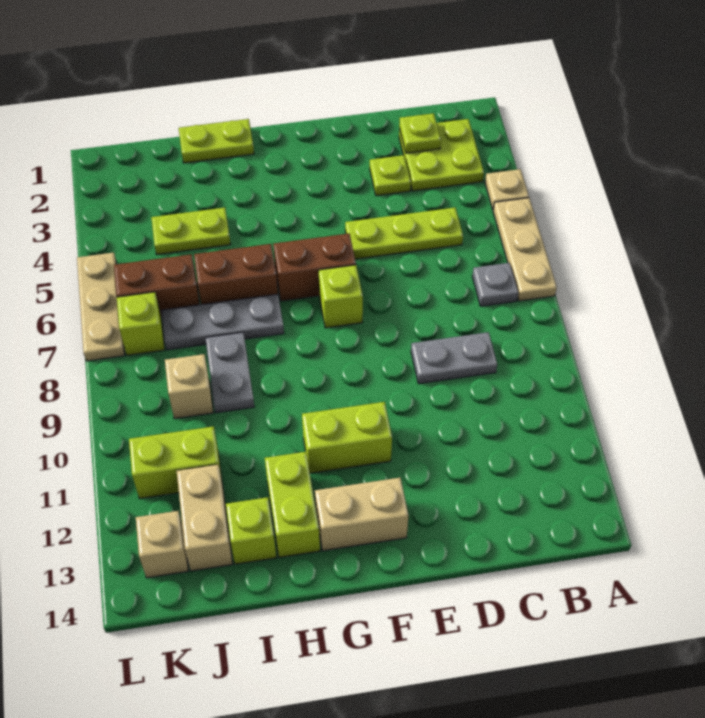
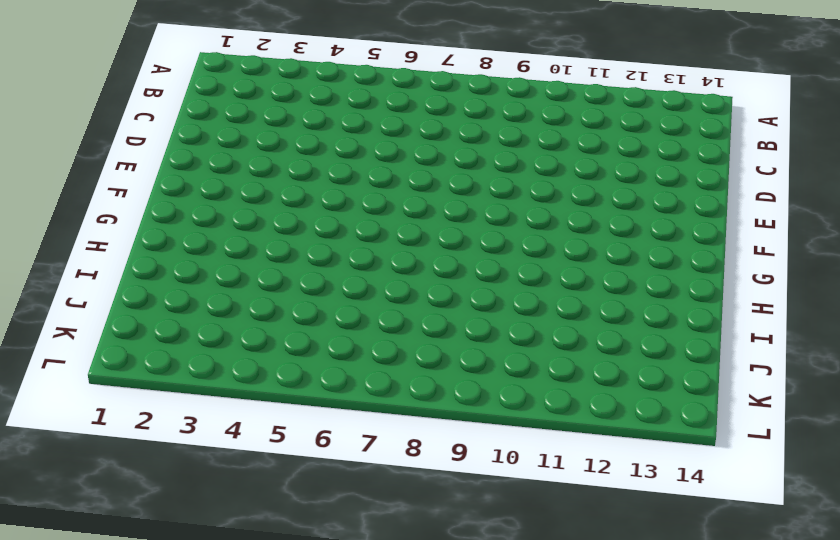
none -> tan plate A4 level 1
none -> tan plate A5:A7 level 1
none -> lime plate B2:C3 level 1

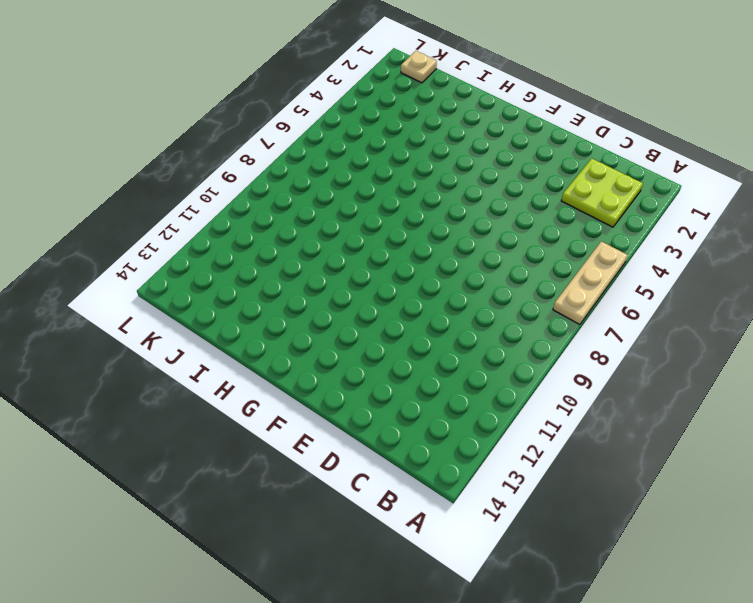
tan plate K1 level 1 -> tan plate A4 level 1
none -> grey plate B7 level 1
none -> lime plate C5:E5 level 1
none -> grey plate C9:D9 level 1

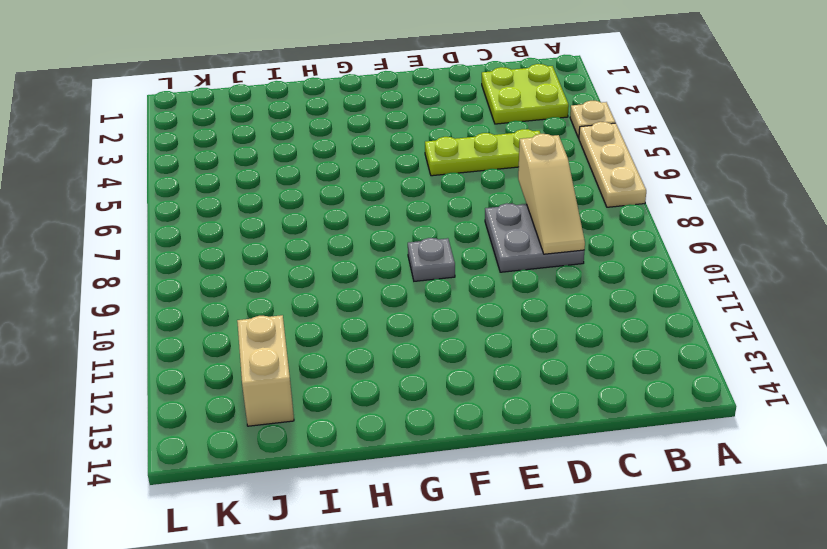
tan slope C7:C9 level 2 top 7 -> none
grey plate C8:D9 level 1 -> grey plate C9:D9 level 1
grey plate F9 level 1 -> grey plate B7 level 1
none -> lime plate D3 level 1
none -> brown brick F6:G6 level 1
none -> lime brick F7 level 1

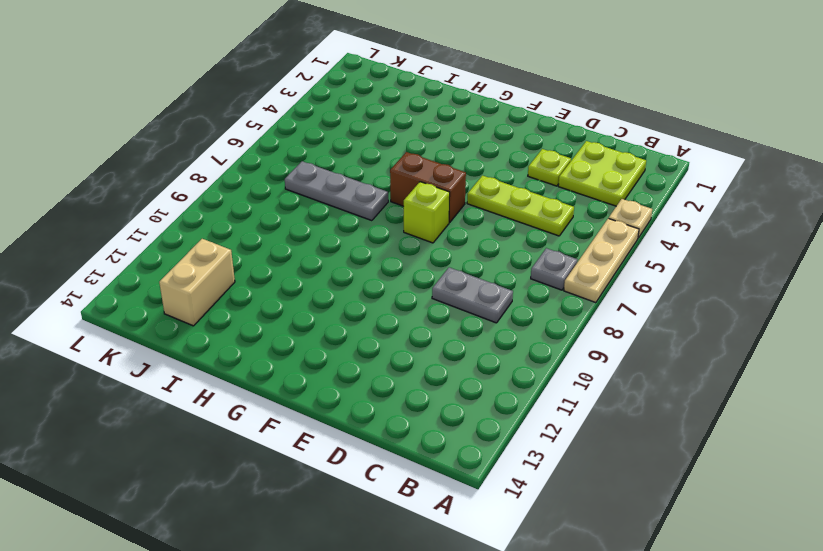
none -> lime brick F11:G11 level 1
none -> tan brick F13:G13 level 1
none -> lime plate H1:I1 level 1

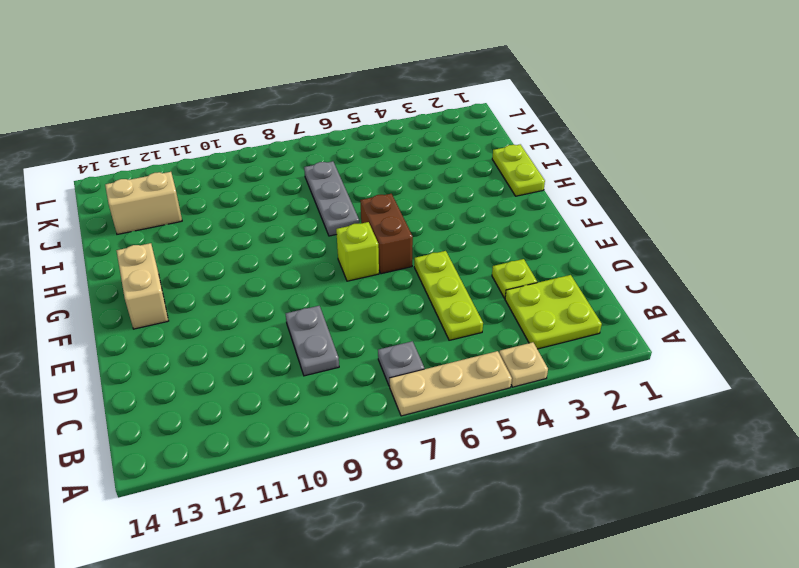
none -> lime brick F11:G11 level 1
none -> brown brick H6:I6 level 1
none -> lime brick H12:H13 level 1

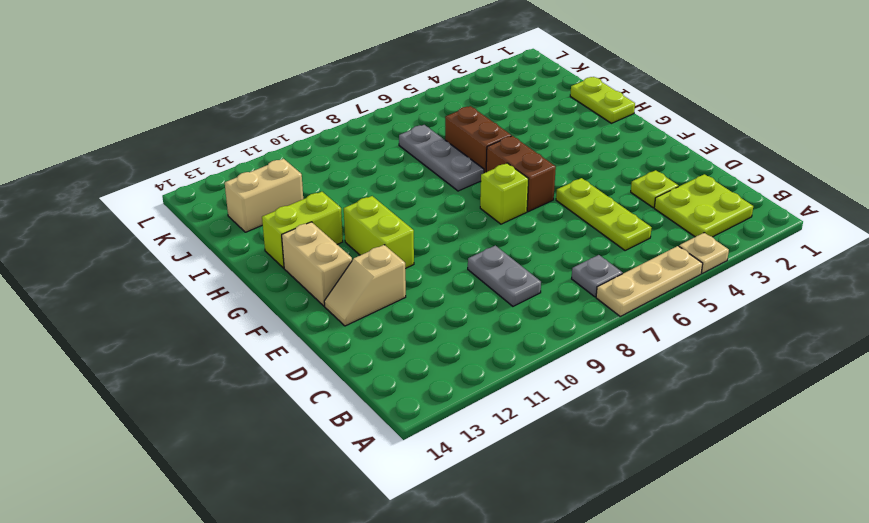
tan slope E12:E13 level 1 top 12 -> none
none -> lime plate I4:J4 level 1
none -> grey plate I8:I9 level 1
none -> lime brick I13 level 1

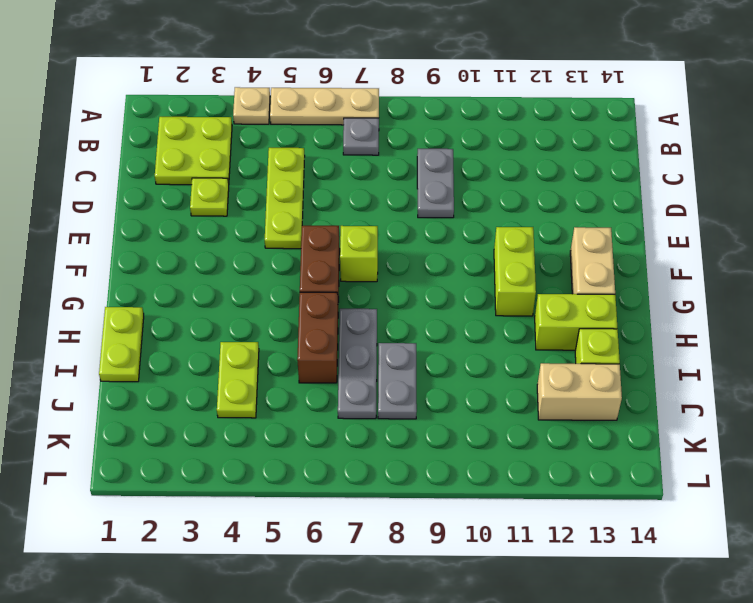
grey plate I8:J8 level 1 -> grey plate I8:I9 level 1
none -> brown brick J6:K6 level 1
none -> tan brick J9 level 1
none -> lime brick J11:K11 level 1

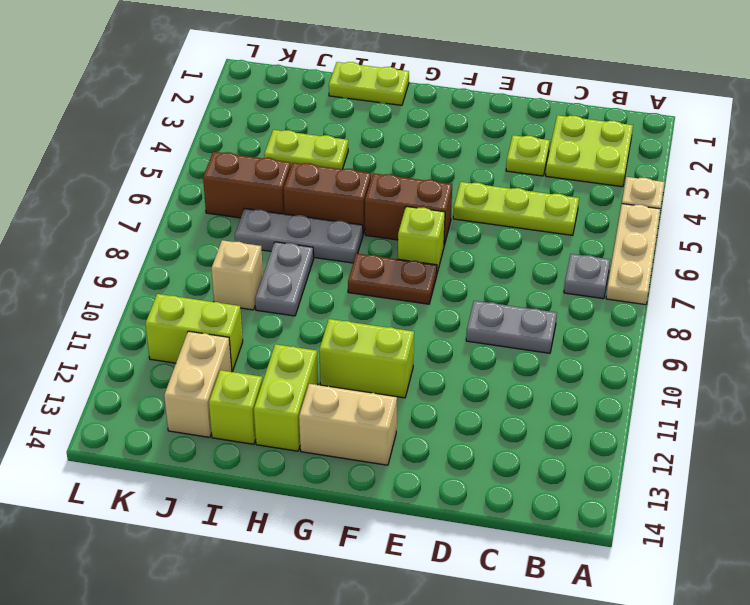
brown plate F8:G8 level 1 -> none
none -> lime brick K7 level 1
none -> tan brick K13 level 1
none -> tan plate L5:L7 level 1

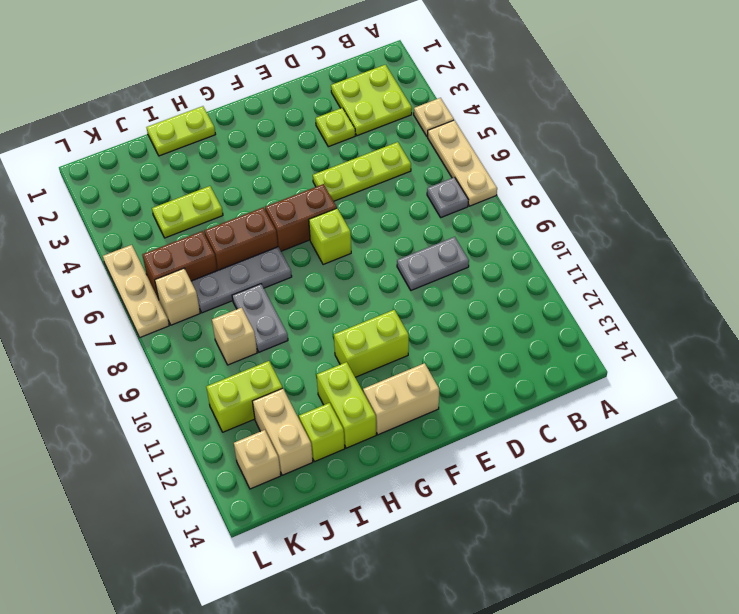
tan brick K7 level 1 -> lime brick K7 level 1
none -> lime plate C2 level 2

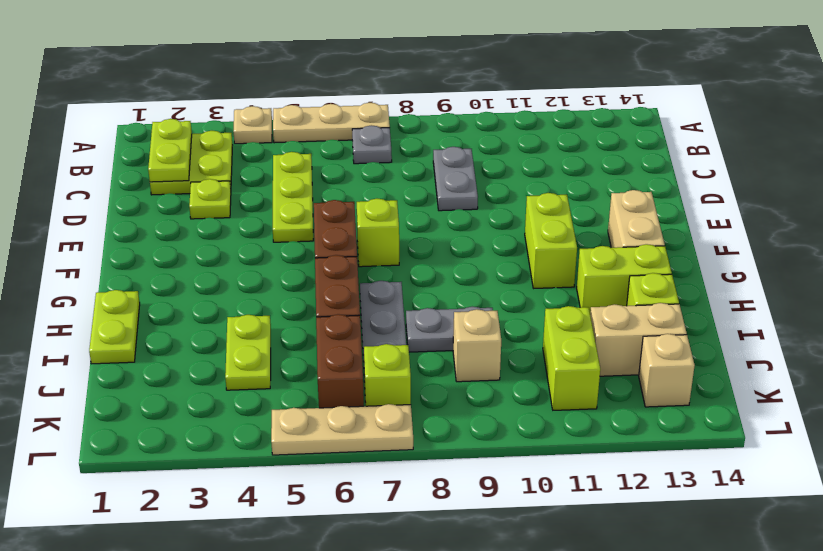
lime plate B2:C2 level 2 -> lime plate C2 level 2

